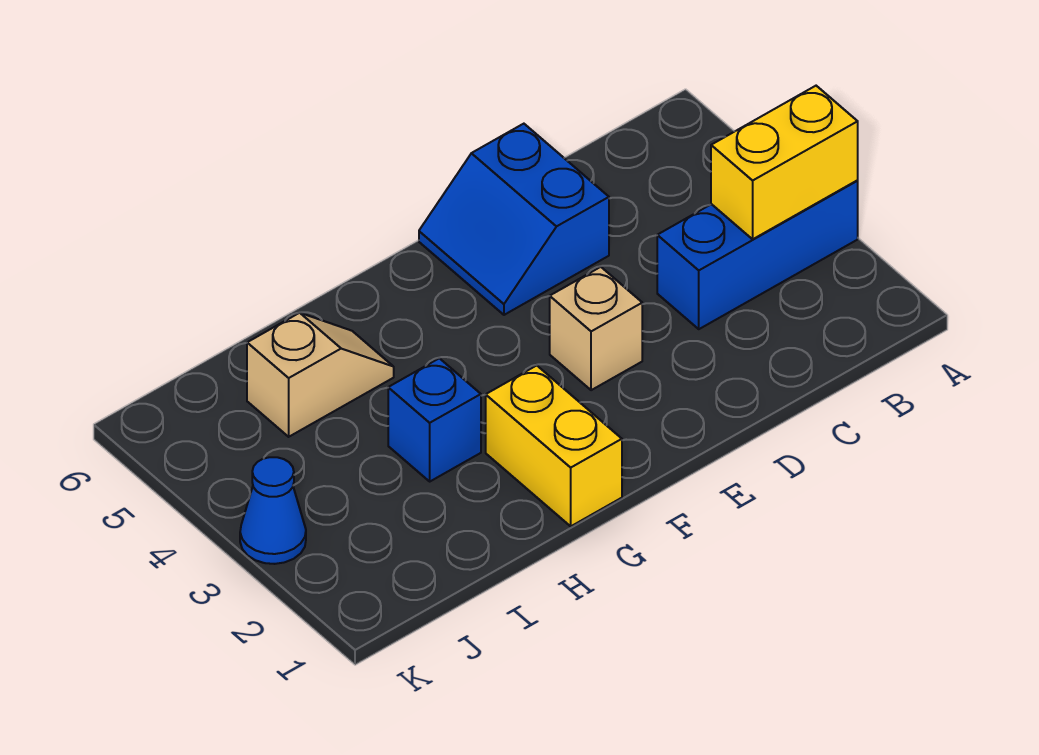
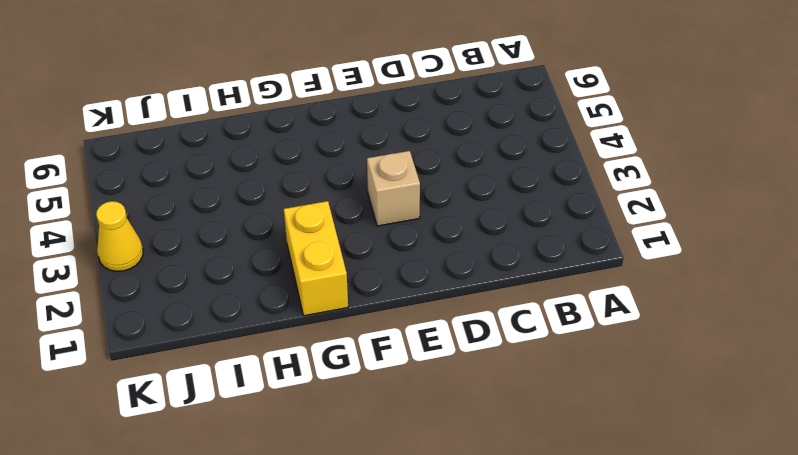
yellow cone K3 level 1 -> blue cone K3 level 1
none -> blue brick A3:C3 level 1
none -> blue slope D5:E6 level 1 top D

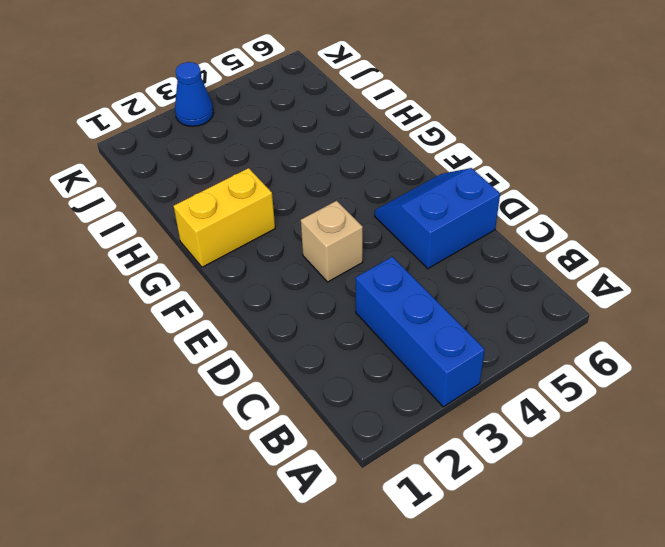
none -> blue brick H3 level 1
none -> tan slope H5:I5 level 1 top I

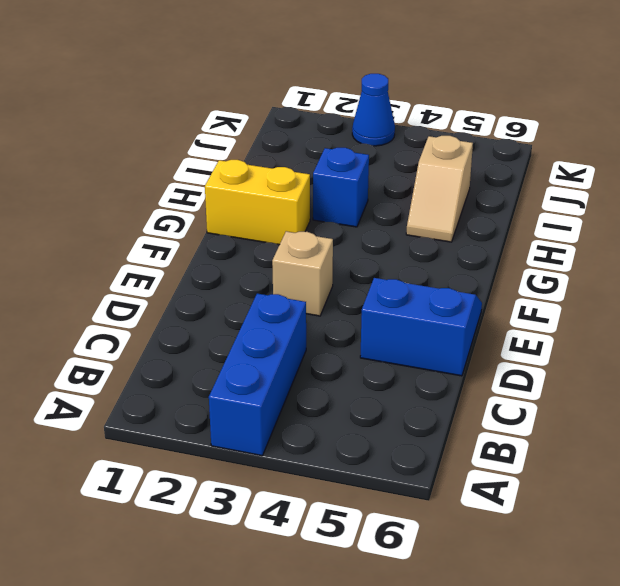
none -> yellow brick A3:B3 level 2

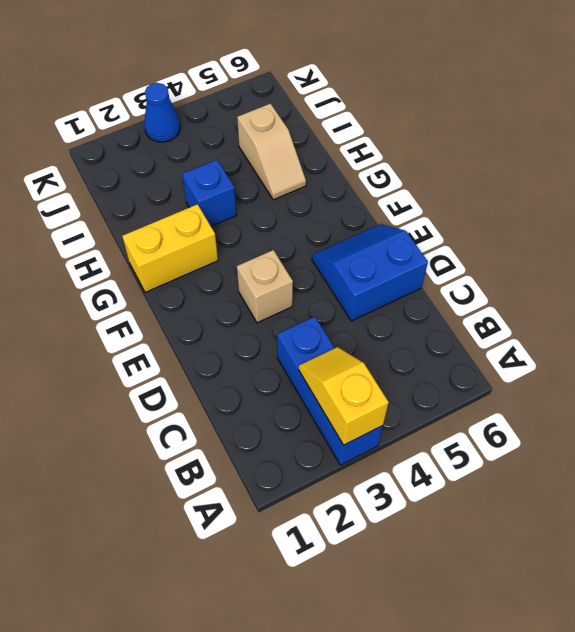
yellow slope A3:B3 level 2 top A -> yellow brick A3:B3 level 2

